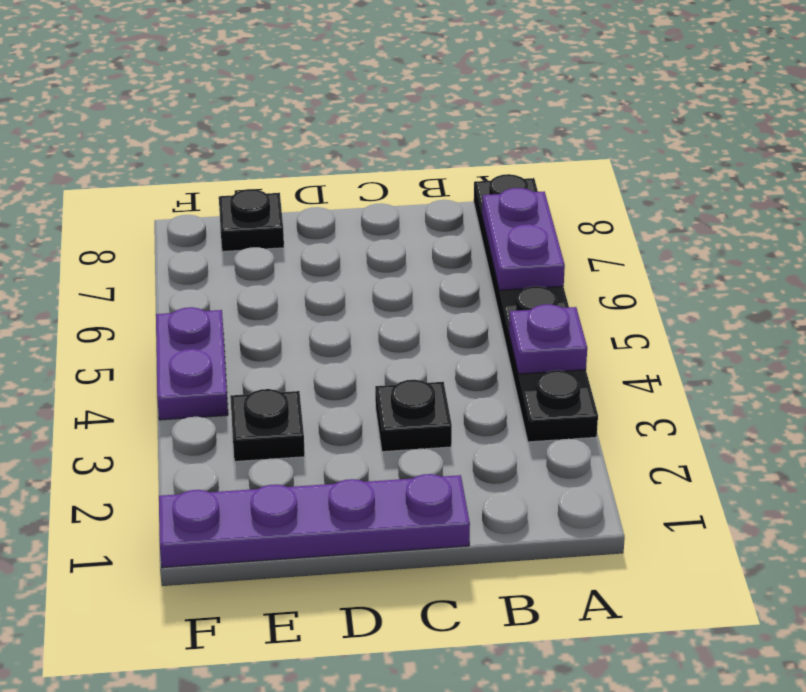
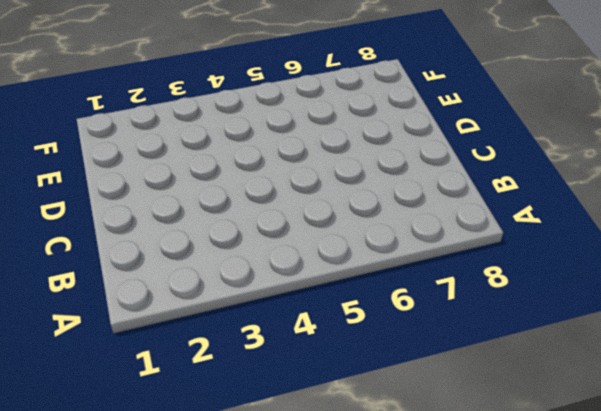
none -> black plate A3:A8 level 1
none -> purple plate C1:F1 level 1

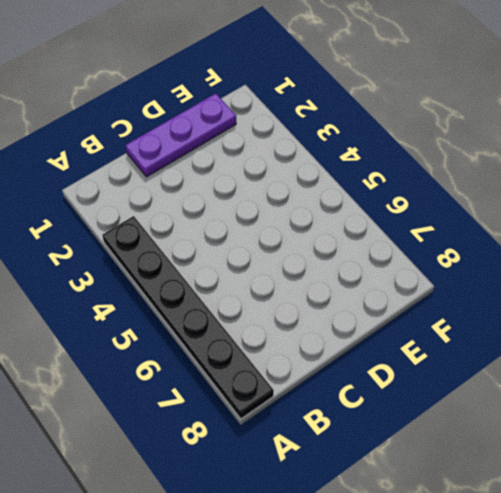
purple plate C1:E1 level 1 -> purple plate C1:F1 level 1
none -> black plate C3 level 1
none -> black plate E3 level 1

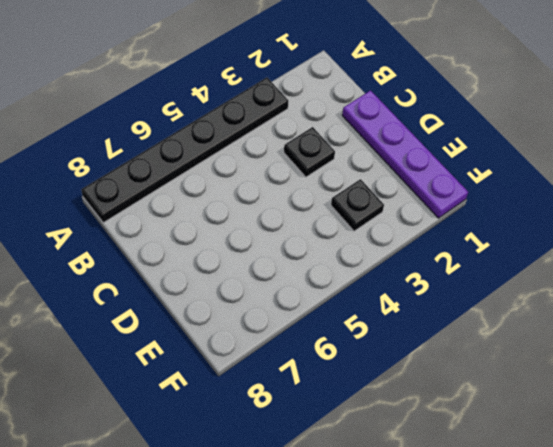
none -> black plate E8 level 1
none -> purple plate F4:F5 level 1

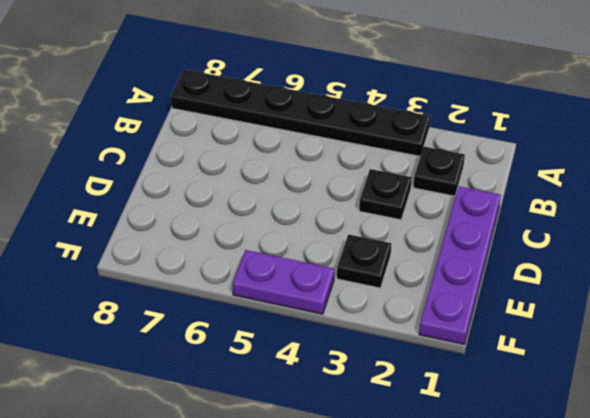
black plate B2 level 1 -> black plate E8 level 1
none -> purple plate A4 level 2
none -> purple plate A6:A7 level 2

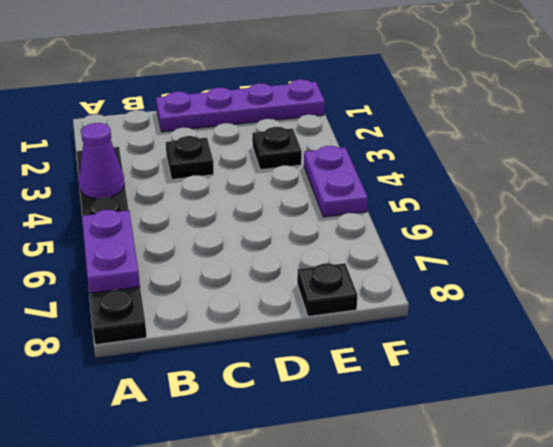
purple cone A4 level 2 -> purple plate A4 level 2

